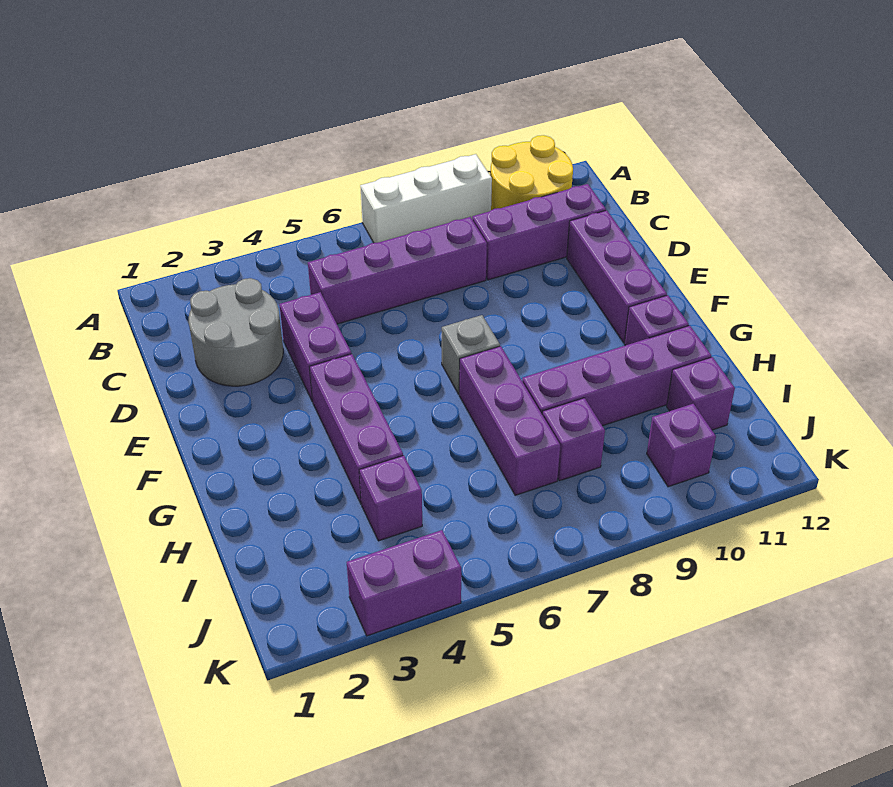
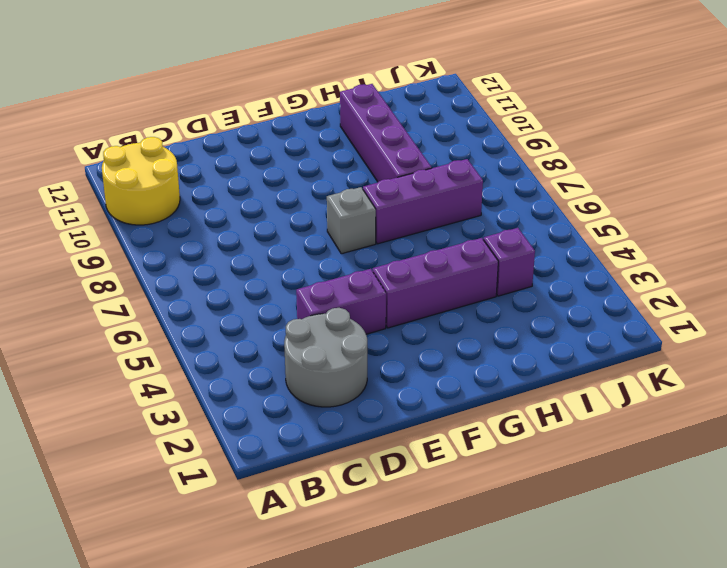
none -> white brick A7:A9 level 1
none -> purple brick C5:C8 level 1
none -> purple brick C9:C11 level 1

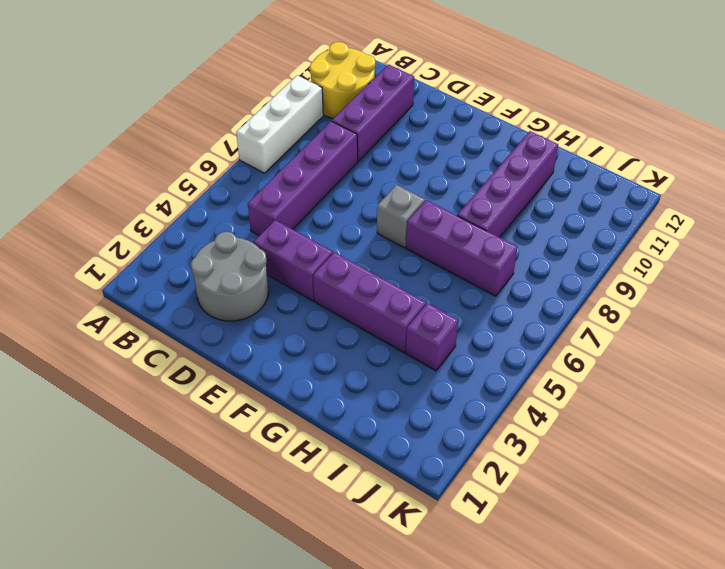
none -> purple brick D11:F11 level 1
none -> purple brick G11 level 1
none -> purple brick I8 level 1

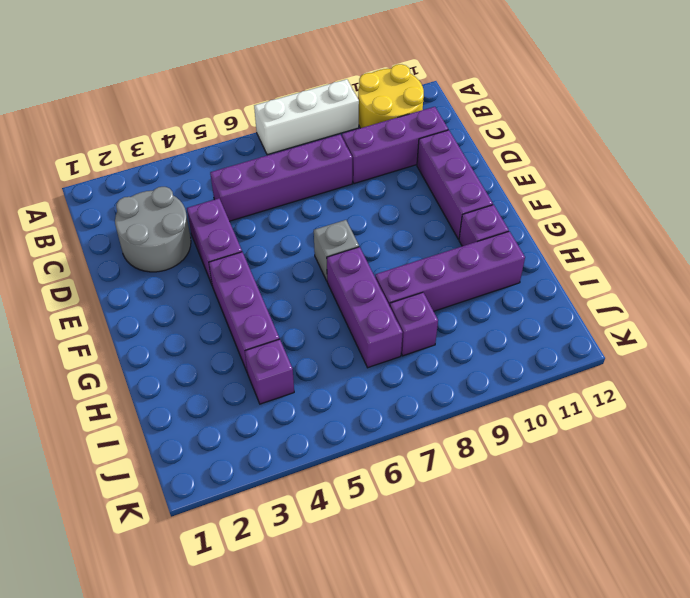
none -> purple brick I11 level 1
none -> purple brick J10 level 1
none -> purple brick K3:K4 level 1

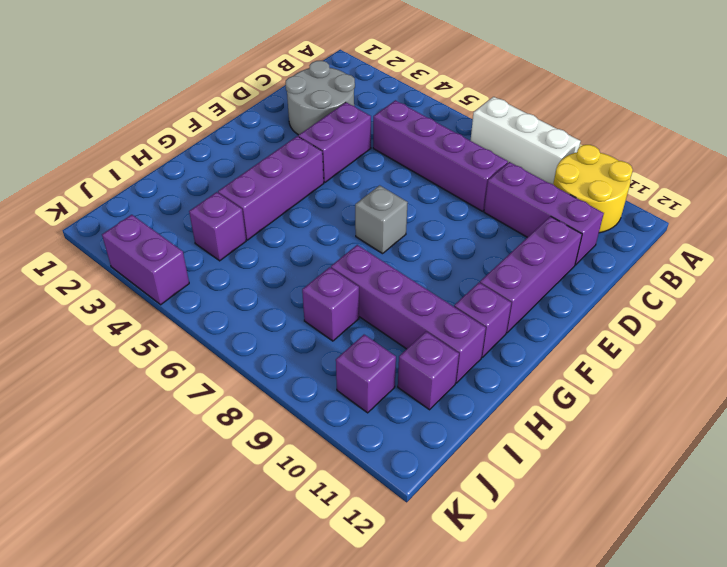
none -> purple brick G7:I7 level 1

